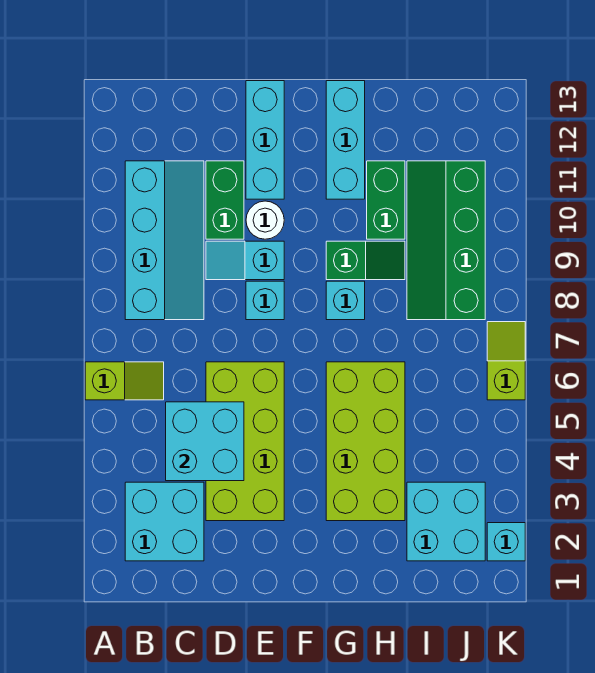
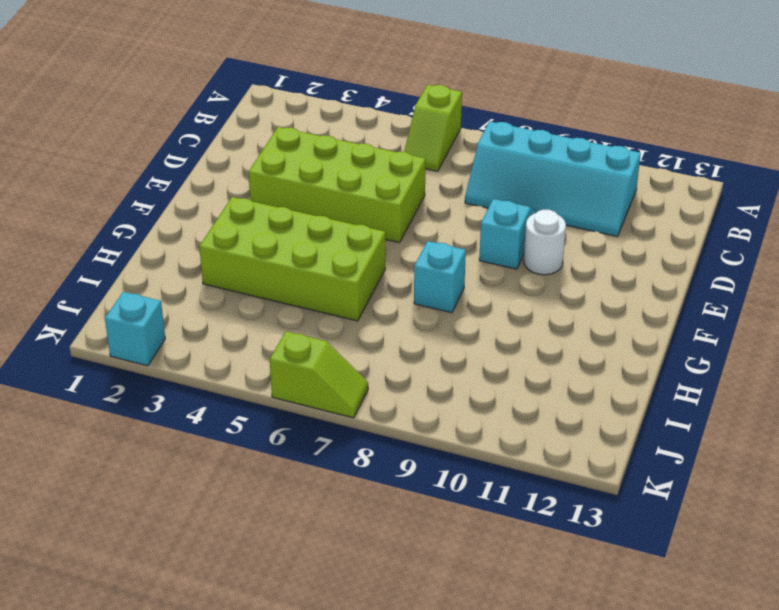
none -> cyan brick B2:C3 level 1
none -> green brick D10:D11 level 1
none -> cyan brick E8 level 1

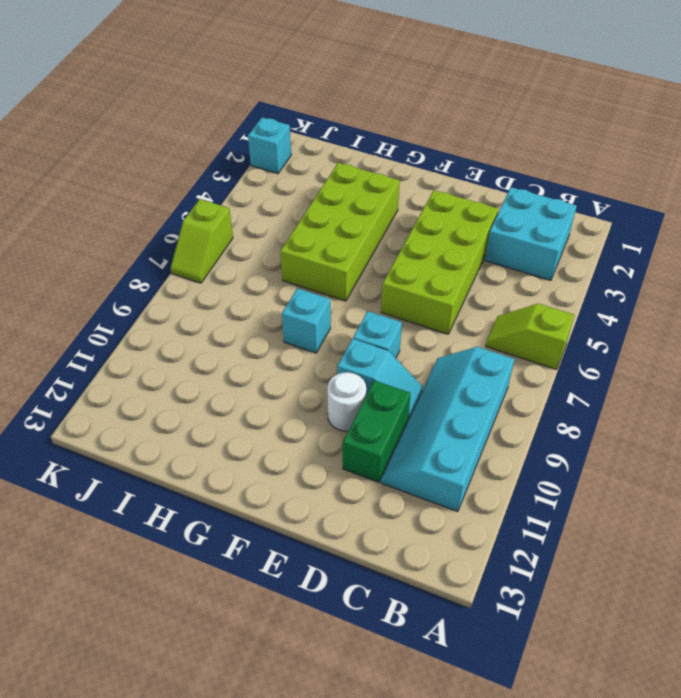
none -> cyan brick E11:E13 level 1
none -> green slope G9:H9 level 1 top G
none -> cyan brick G11:G13 level 1

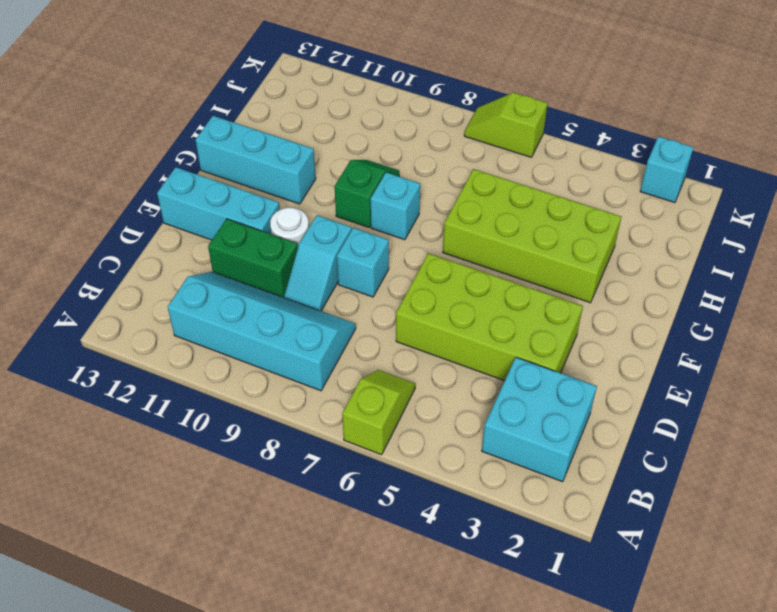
none -> green brick H10:H11 level 1
none -> cyan brick I2:J3 level 1
none -> green slope I8:J11 level 1 top J

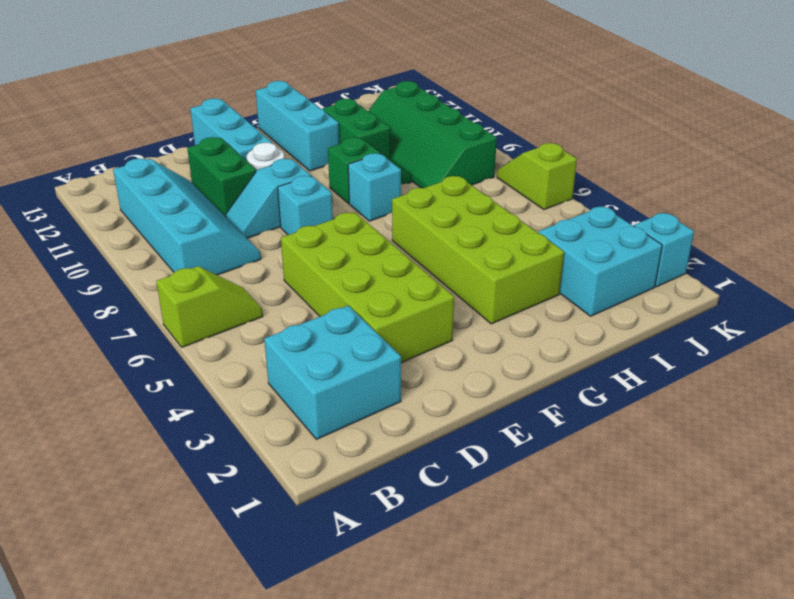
none -> cyan brick C4:D5 level 2

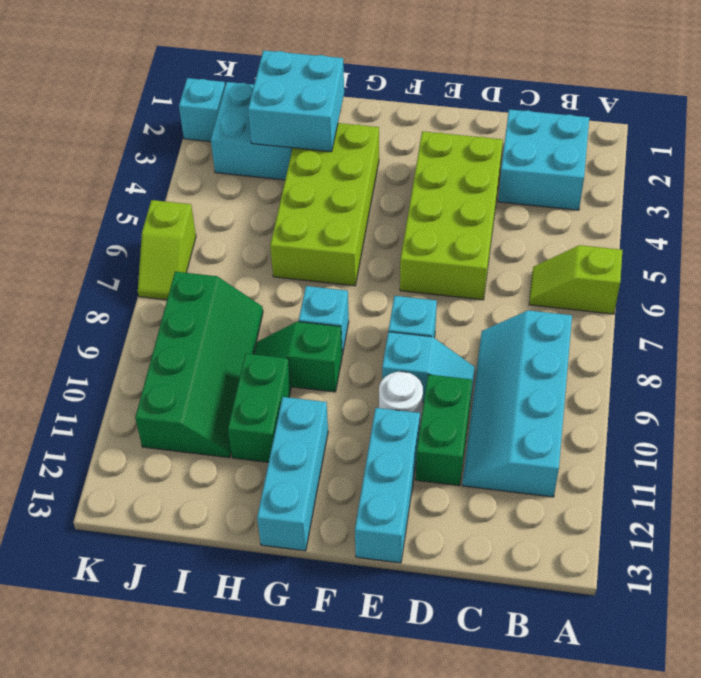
cyan brick H2:I3 level 2 -> cyan brick C4:D5 level 2

